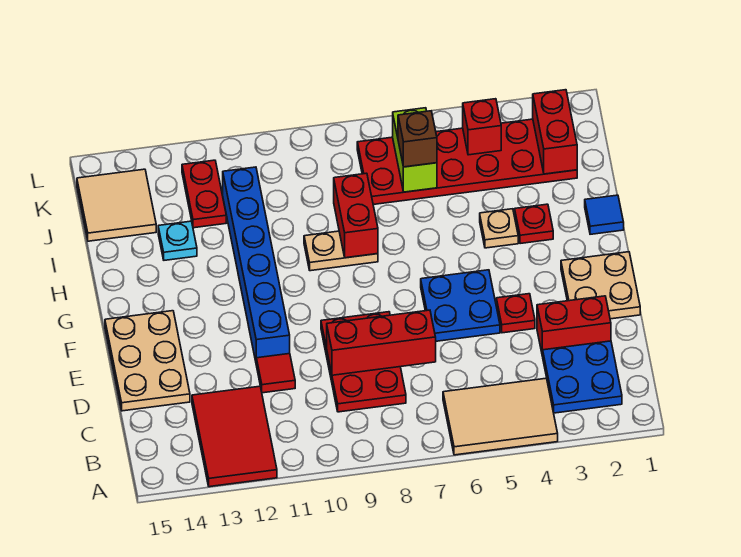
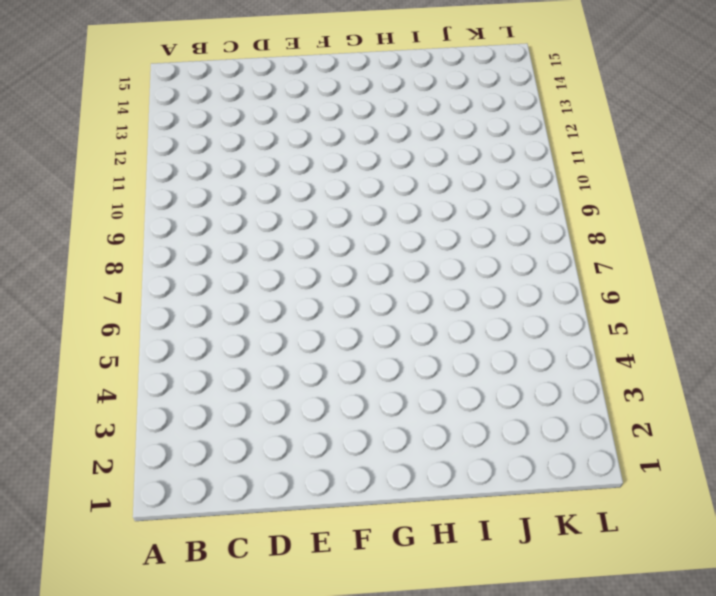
none -> tan tile A4:B6 level 1
none -> red tile A12:C13 level 1
none -> blue plate B2:C3 level 1

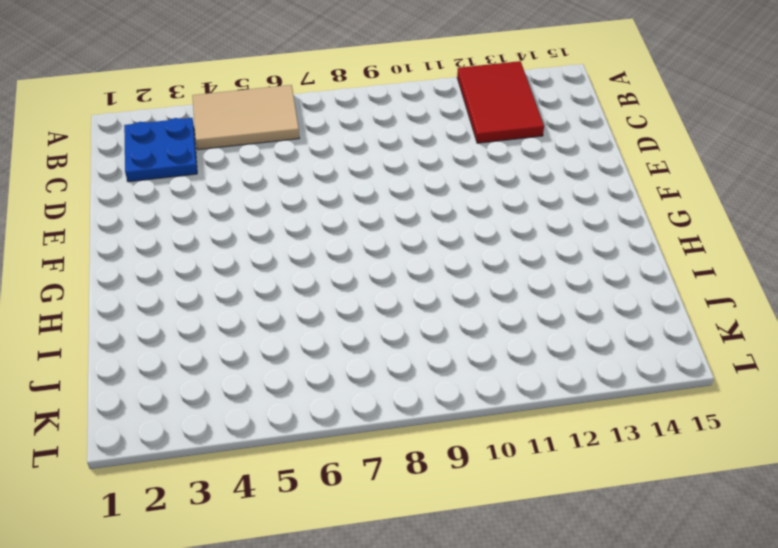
none -> red plate C8:E9 level 1
none -> red brick D2:D3 level 1
none -> red tile D11 level 1

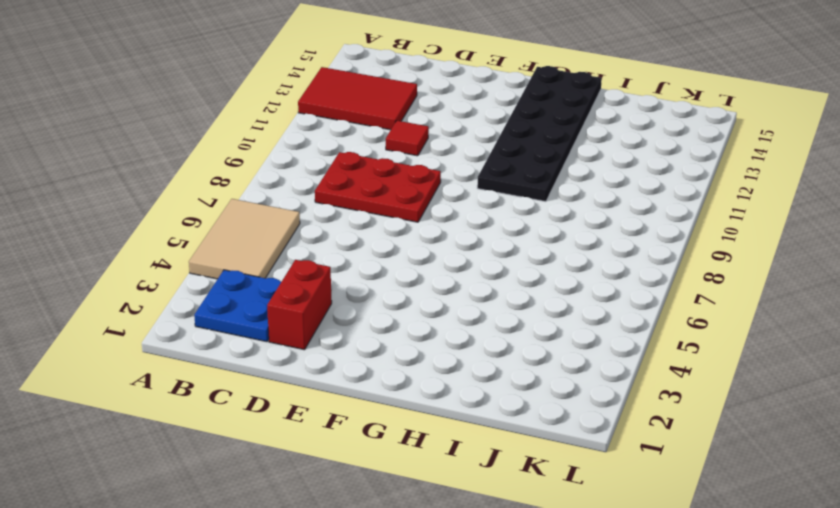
black plate G10:H15 level 1 -> blue brick E11:J11 level 1
none -> tan plate D14:F15 level 1
none -> tan plate E1:F2 level 1
none -> red plate E4 level 1

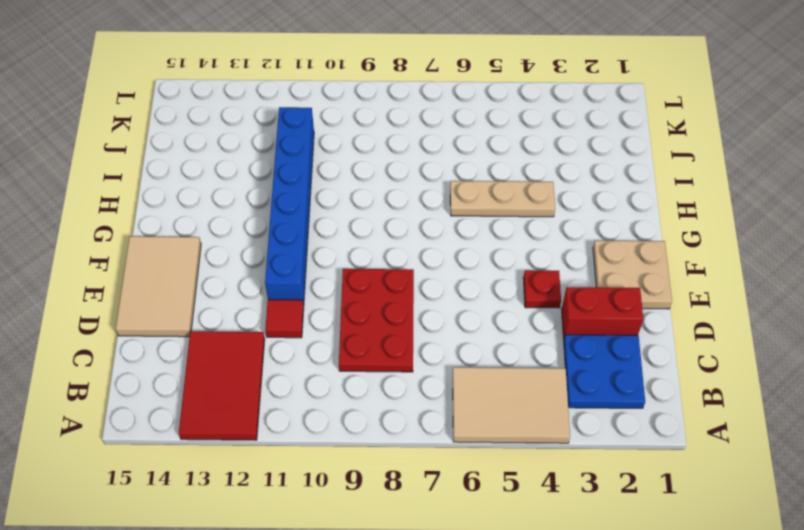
tan tile D14:F15 level 1 -> tan plate D14:F15 level 1
tan plate H4:H6 level 1 -> tan plate H4 level 1
none -> blue plate E5:F6 level 1
none -> blue tile H1 level 1
none -> red plate H3 level 1

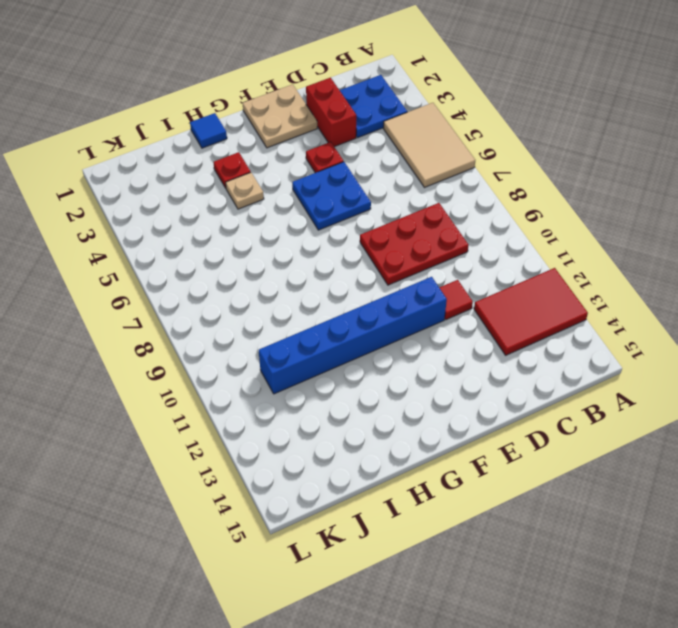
none -> tan plate D14:F15 level 1
none -> tan plate H8:H9 level 1
none -> cyan plate I13 level 1

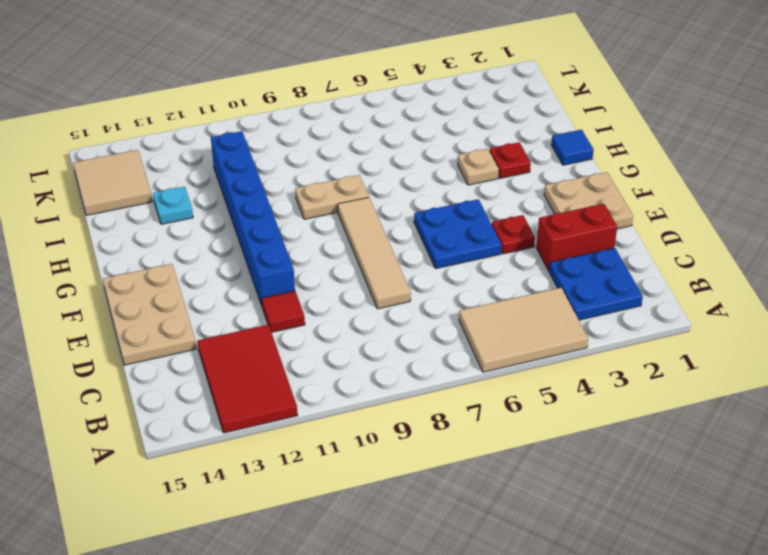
tan tile D8:G8 level 1 -> red plate C8:E9 level 1
none -> red plate J2:K7 level 1
none -> red plate J12:K12 level 1
none -> red brick D7:D9 level 2

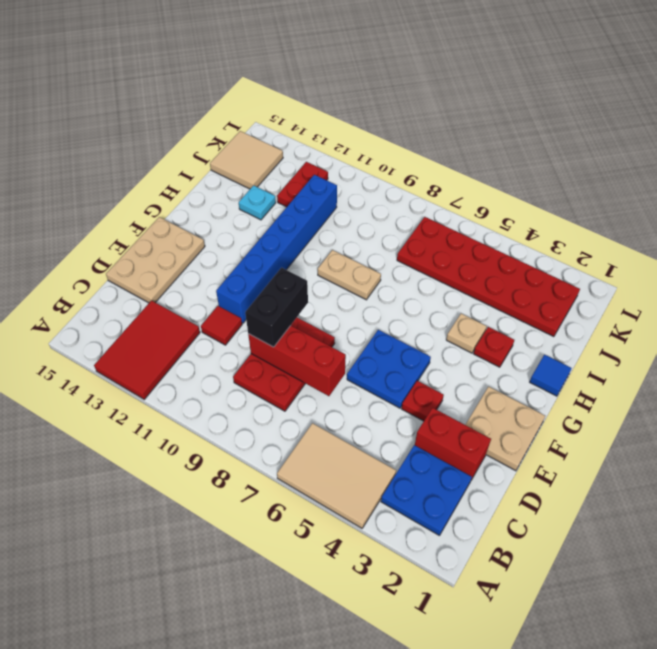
black brick D9:E9 level 3 -> none
none -> red brick H8:I8 level 2
none -> red brick J2:K2 level 2
none -> lime brick J6:K6 level 2

